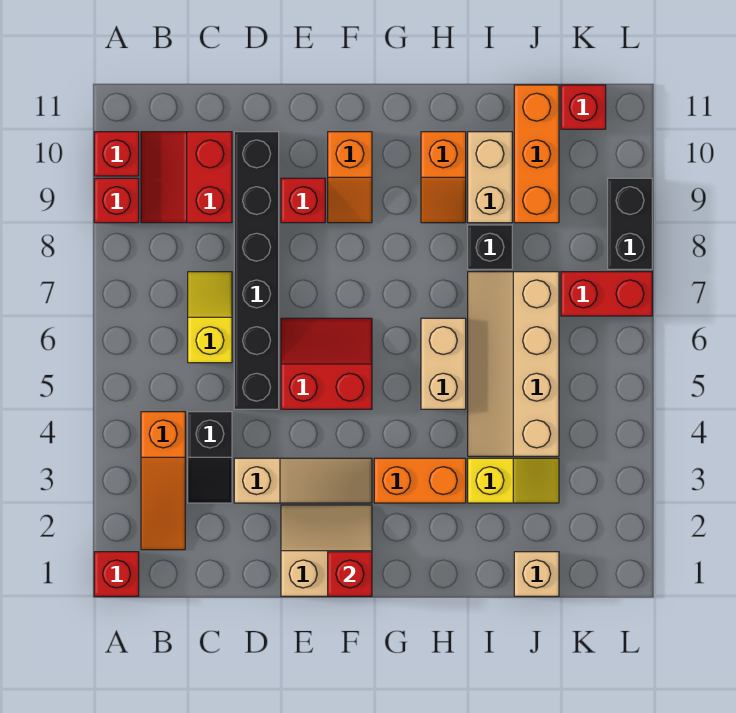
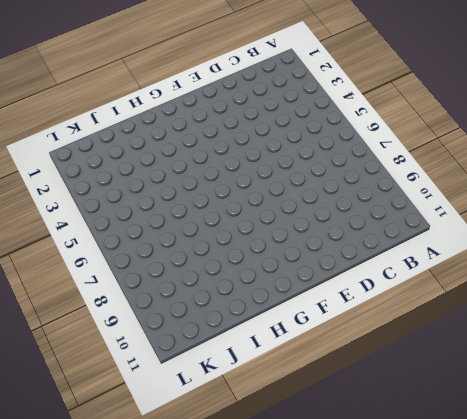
none -> red brick A1 level 1
none -> red brick A9 level 1
none -> red brick A10 level 1

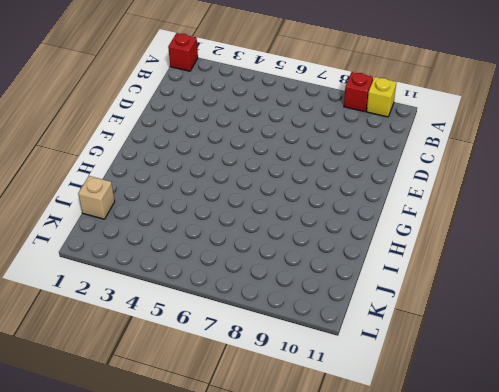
yellow brick A10 level 1 -> red brick A10 level 1
none -> orange slope B2:B4 level 1 top 4
none -> red slope B9:C10 level 1 top C
none -> black slope C3:C4 level 1 top 4

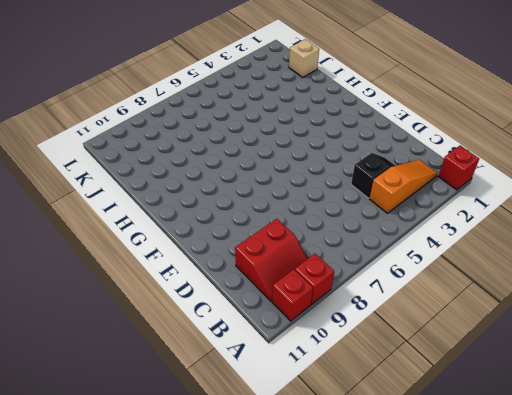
none -> yellow slope C6:C7 level 1 top 6
none -> tan slope D3:F3 level 1 top D
none -> black brick D5:D10 level 1

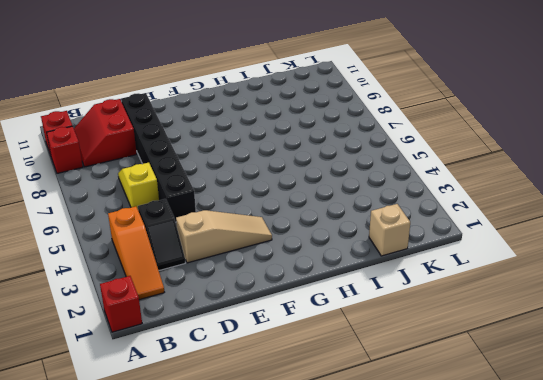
none -> tan slope E1:F2 level 1 top 1
none -> red slope E5:F6 level 1 top 5
none -> red brick E9 level 1

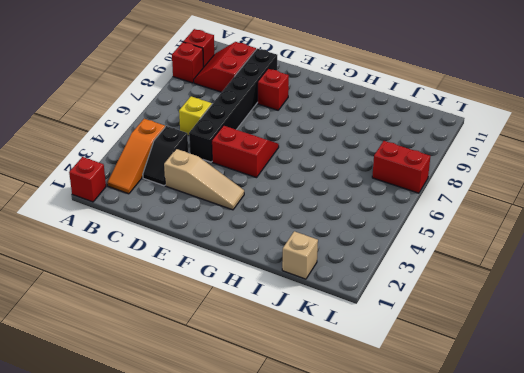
none -> tan slope E1:F2 level 1 top 1
none -> orange slope F9:F10 level 1 top 10
none -> orange brick G3:H3 level 1

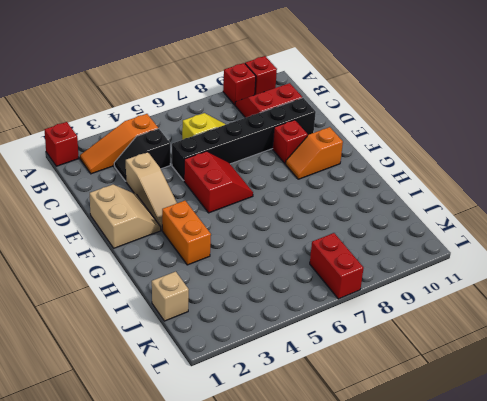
none -> tan brick H5:H6 level 1
none -> orange slope H9:H10 level 1 top 10
none -> yellow slope I3:J3 level 1 top I

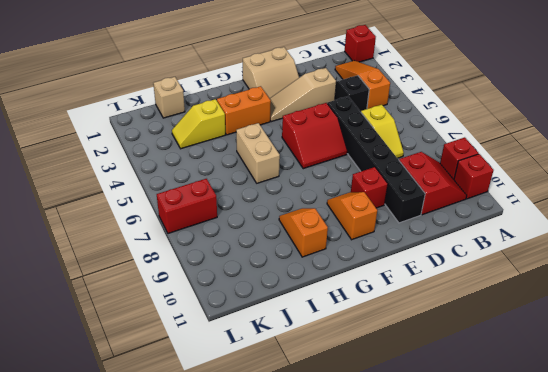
none -> tan slope I4:J7 level 1 top J
none -> black brick I8 level 1
none -> tan brick I9:I10 level 1

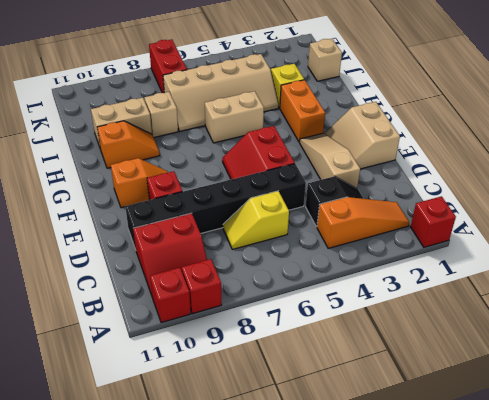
tan brick I8 level 1 -> black brick I8 level 1
none -> orange brick J9:J11 level 1
none -> red brick K11 level 1
none -> black brick L8:L9 level 1

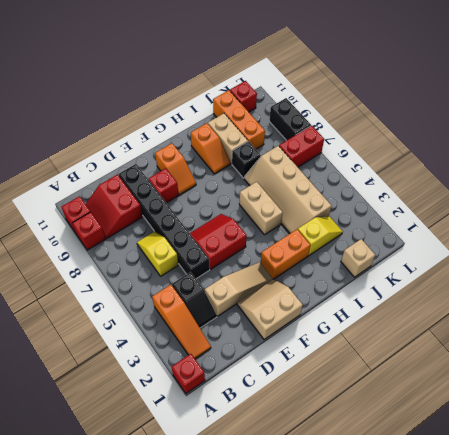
none -> red brick F1 level 2

